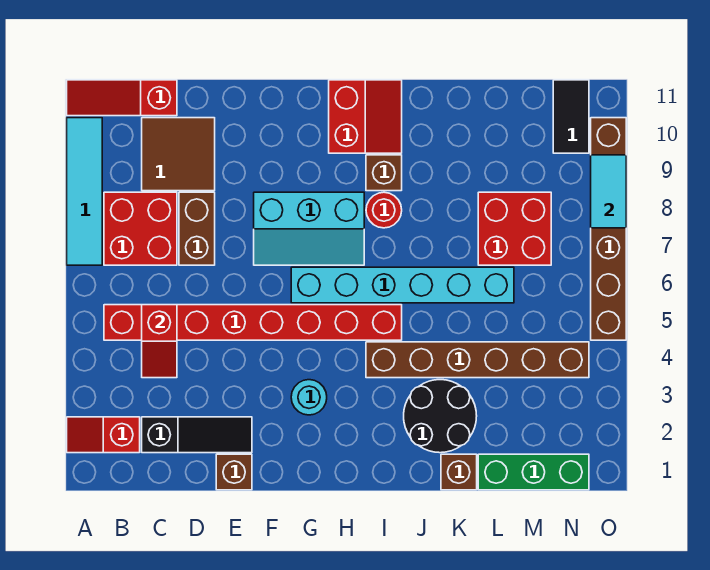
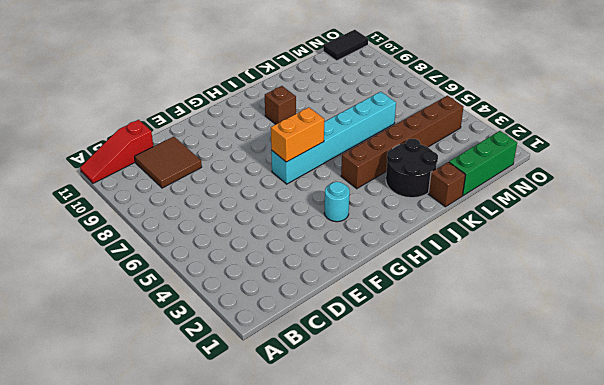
orange brick G6:H6 level 2 -> none
black tile N11:O11 level 1 -> black tile N10:N11 level 1
none -> red slope A2:B2 level 1 top B
none -> cyan tile A7:A10 level 1
none -> red brick B5:I5 level 1

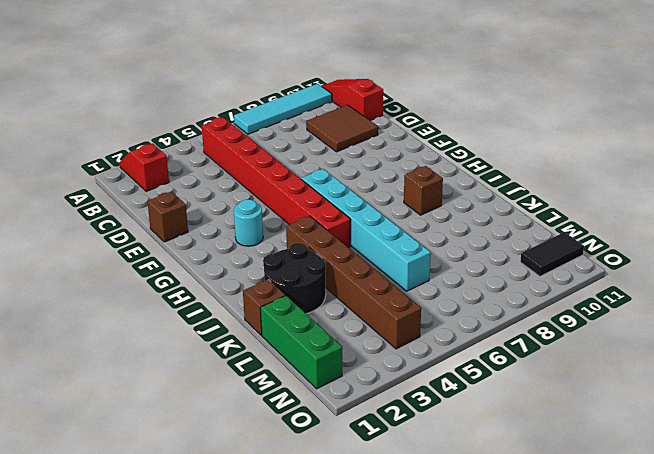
none -> red brick B7:C8 level 1
none -> black slope C2:E2 level 1 top C
none -> brown brick D7:D8 level 1

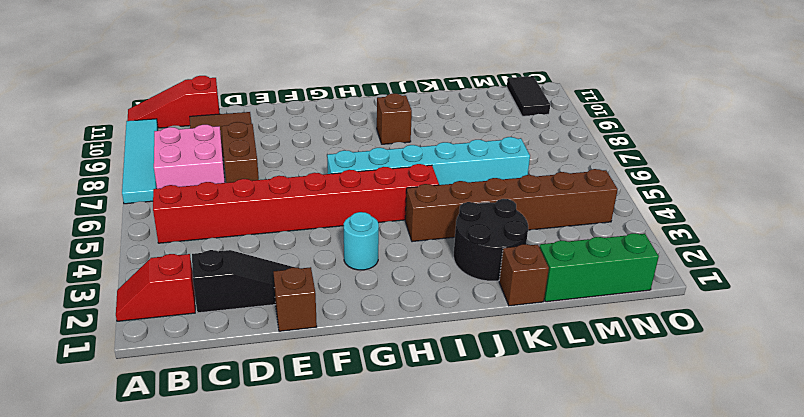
pink brick B7:C8 level 1 -> red brick B7:C8 level 1
none -> cyan slope F7:H8 level 1 top 8
none -> red slope H10:I11 level 1 top H
none -> red round brick I8 level 1

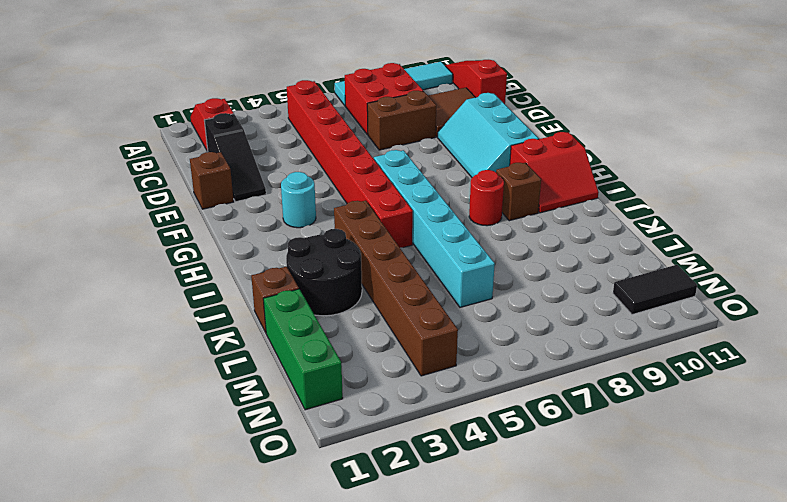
cyan slope E9:G10 level 1 top 10 -> cyan slope F7:H8 level 1 top 8
none -> red brick L7:M8 level 1
none -> brown brick O5:O10 level 1
none -> red slope C4:C5 level 2 top 5

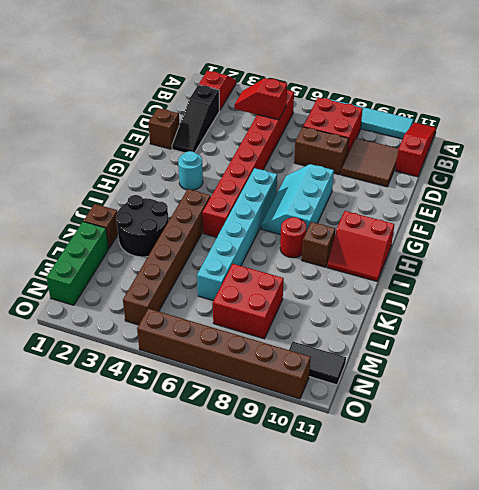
none -> cyan tile O8:O9 level 2

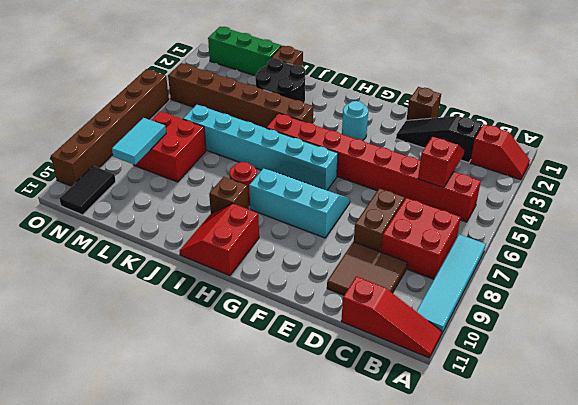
cyan tile M8:M9 level 2 -> cyan tile O8:O9 level 2

